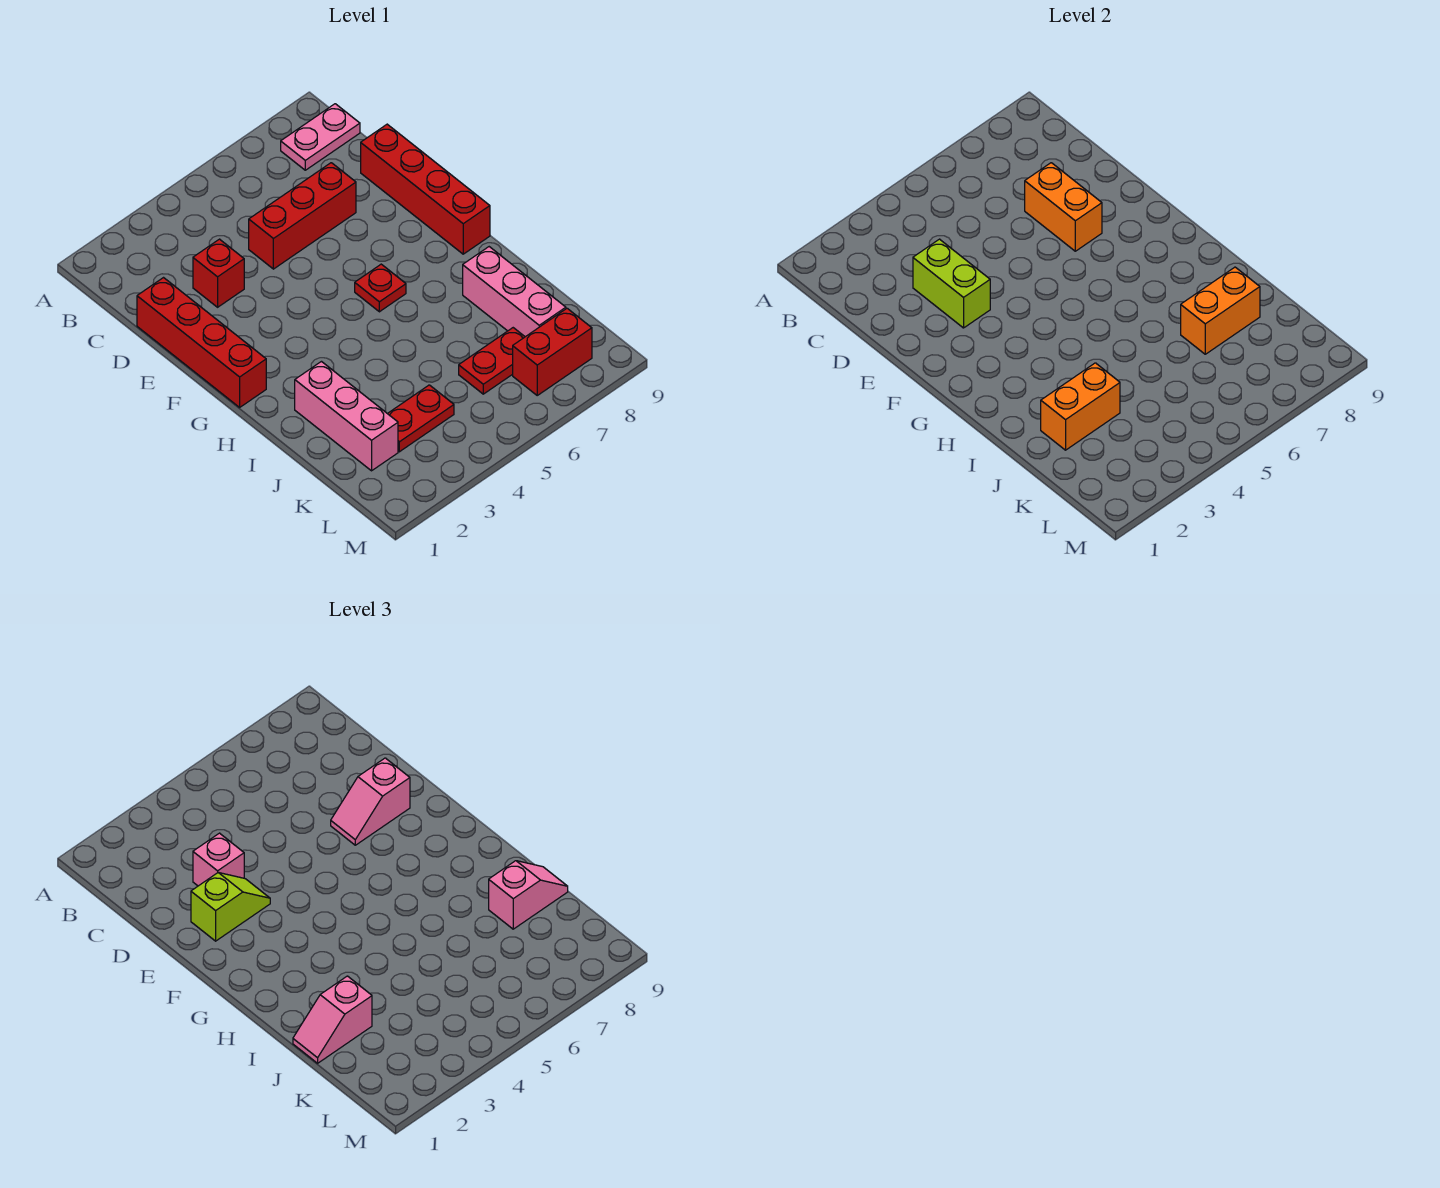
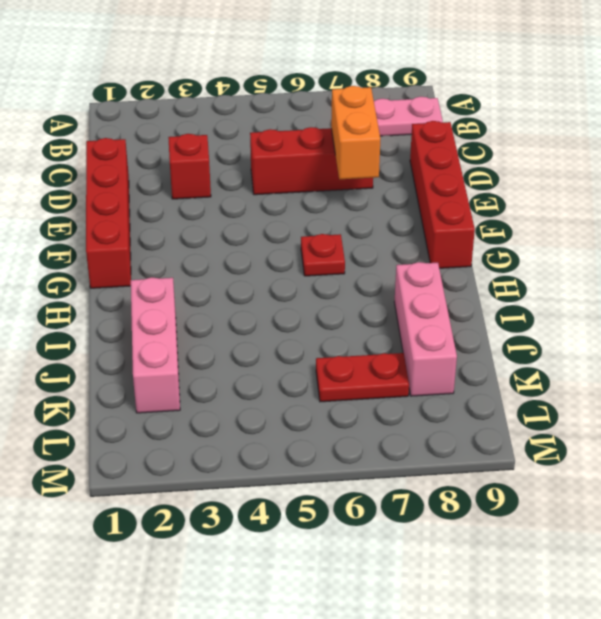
none -> red plate K3:K4 level 1
none -> red brick L7:L8 level 1
none -> lime brick D3:E3 level 2

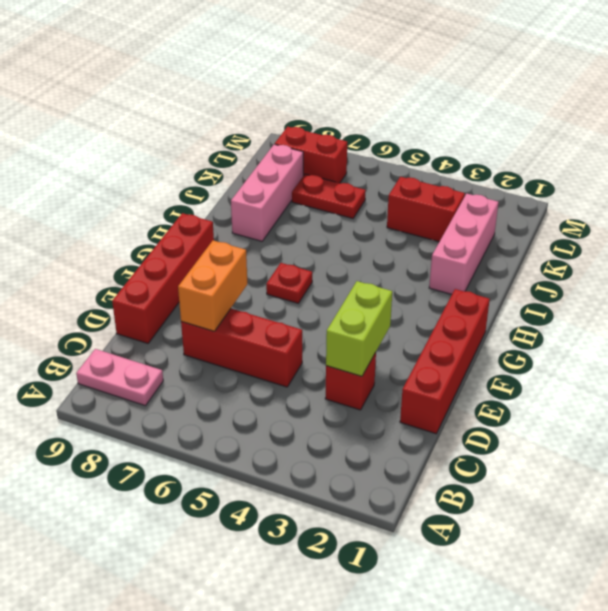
red brick K3:K4 level 1 -> red plate K3:K4 level 1
none -> orange brick J2:J3 level 2
none -> orange brick J7:J8 level 2
none -> pink brick D3 level 3

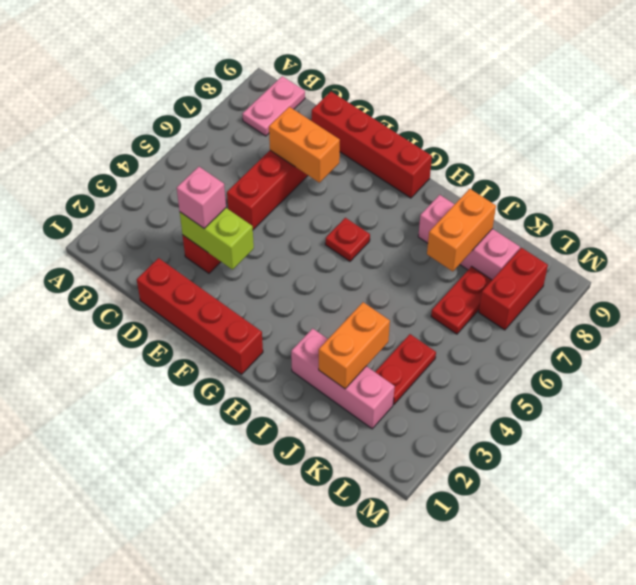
none -> lime slope E2:E3 level 3 top 2
none -> pink slope E7:E8 level 3 top 8
none -> pink slope J1:J2 level 3 top 2

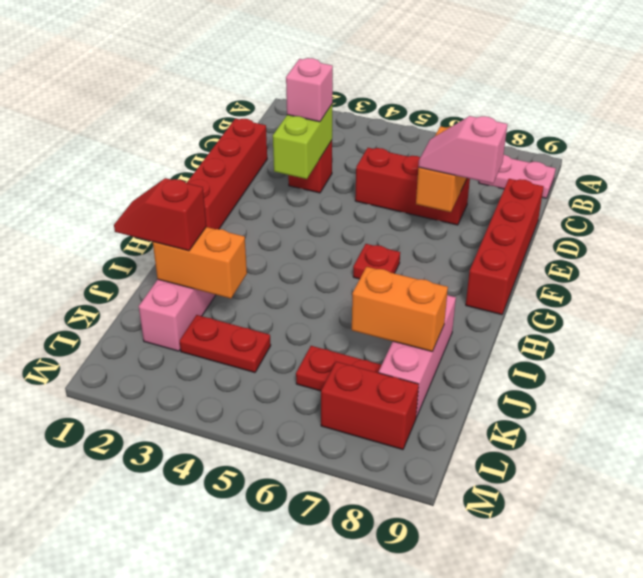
red slope J1:J2 level 3 top 2 -> pink slope J1:J2 level 3 top 2
none -> lime slope E2:E3 level 3 top 2
none -> pink slope J8:J9 level 3 top 8

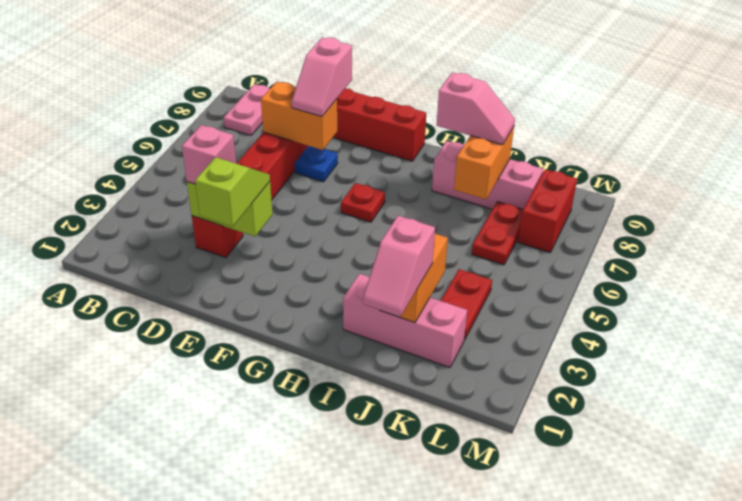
blue plate E7 level 1 -> none
pink slope I8:J8 level 3 top I -> pink slope J8:J9 level 3 top 8
none -> red brick D1:G1 level 1

